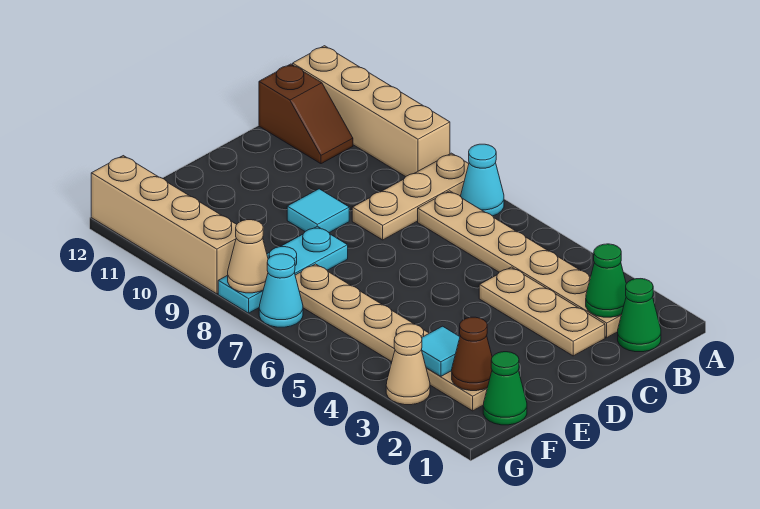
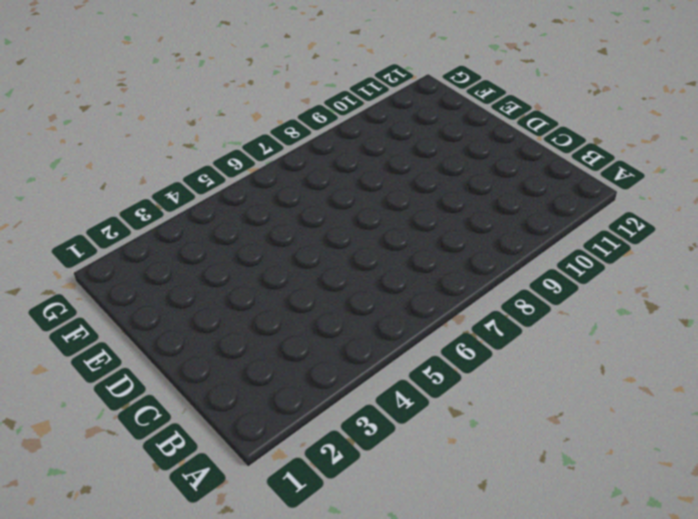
none -> cyan cone A7 level 1
none -> tan plate A8:C8 level 1
none -> tan brick A9:A12 level 1

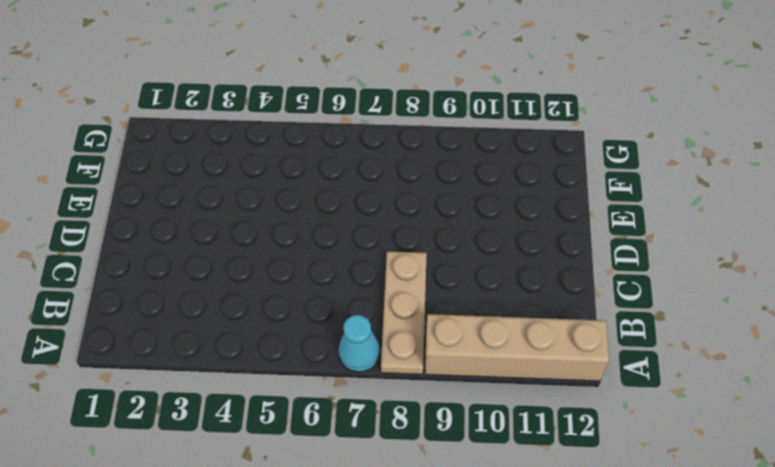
none -> green cone B1 level 1
none -> tan plate B2:B7 level 1
none -> brown slope B11:B12 level 1 top 12

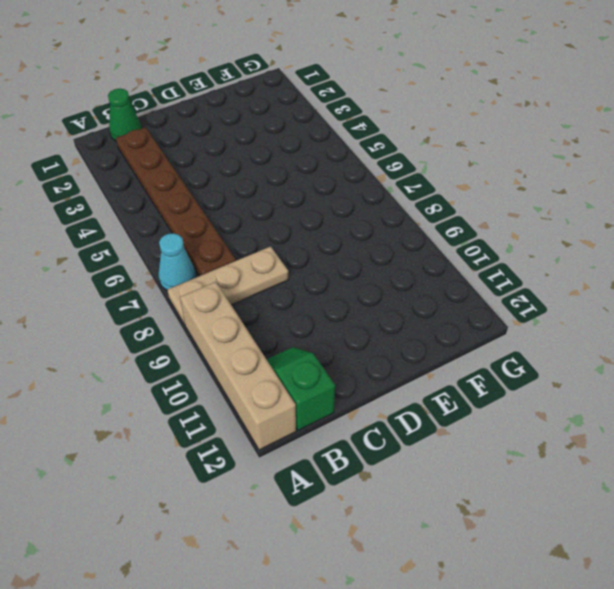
brown plate B2:B7 level 1 -> tan plate B2:B7 level 1
green slope B11:B12 level 1 top 12 -> brown slope B11:B12 level 1 top 12
none -> tan plate C2:C4 level 1
none -> cyan tile D9 level 1
none -> cyan plate E8:G8 level 1

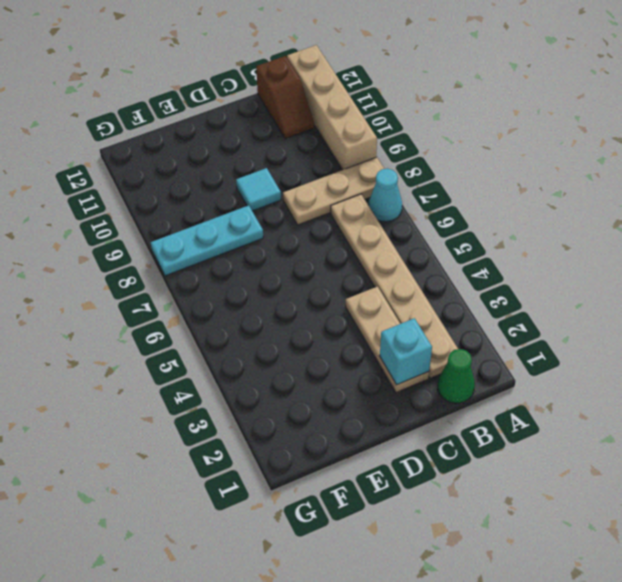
cyan brick C2 level 2 -> none
none -> green cone F1 level 1
none -> tan plate F2:F7 level 1
none -> tan cone G3 level 1

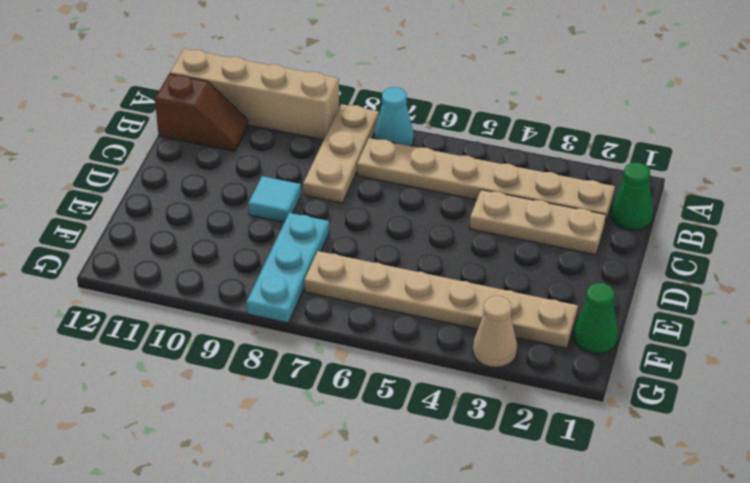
none -> cyan cone G7 level 1
none -> tan brick G9:G12 level 1
none -> green cone B2 level 2

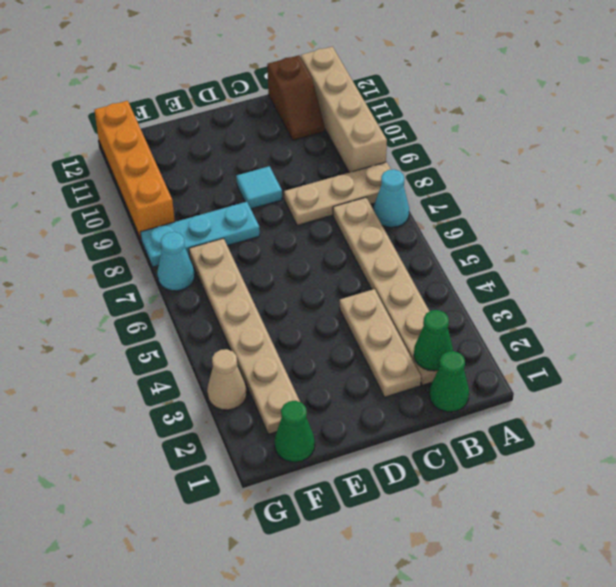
orange brick G9:G12 level 1 -> tan brick G9:G12 level 1
none -> brown cone F2 level 2
none -> cyan tile F3 level 2
none -> tan cone G8 level 2

